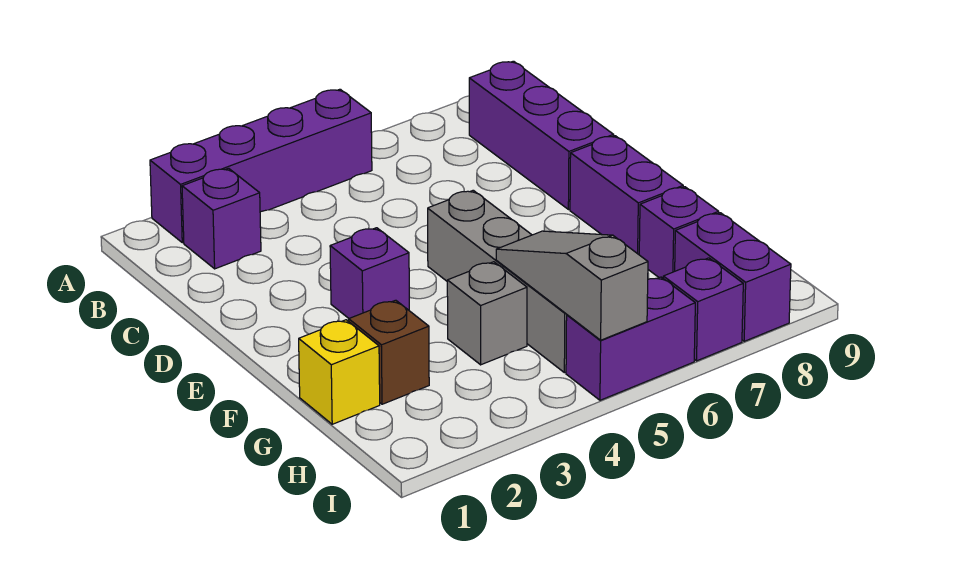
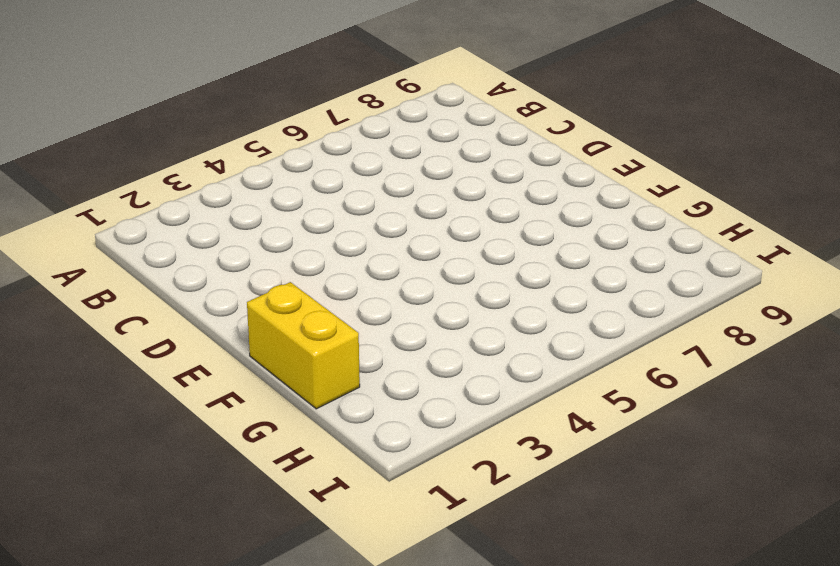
yellow brick F1:G1 level 1 -> yellow brick G1 level 1
none -> purple brick A2:A5 level 1
none -> purple brick B2 level 1
none -> purple brick B8:D8 level 1

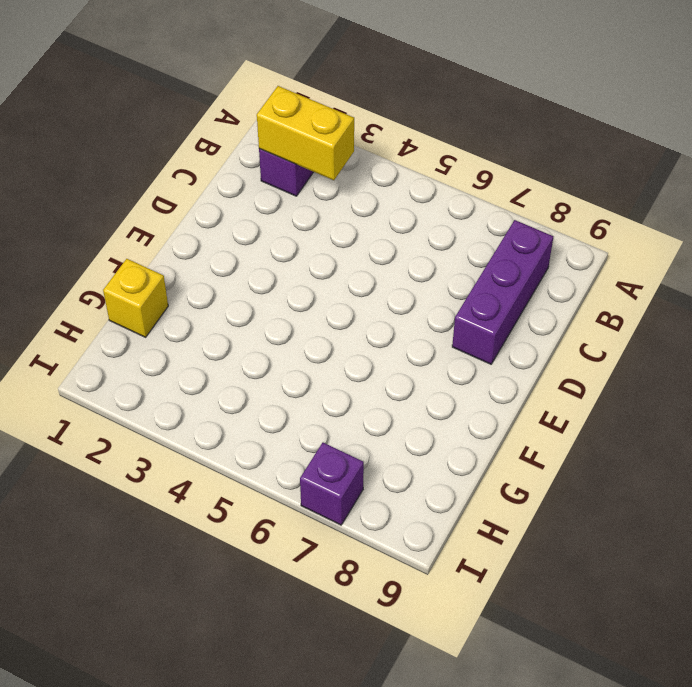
yellow brick B2:B3 level 2 -> none
none -> purple brick A2:A5 level 1
none -> purple brick E3 level 1
none -> grey brick E5:H5 level 1

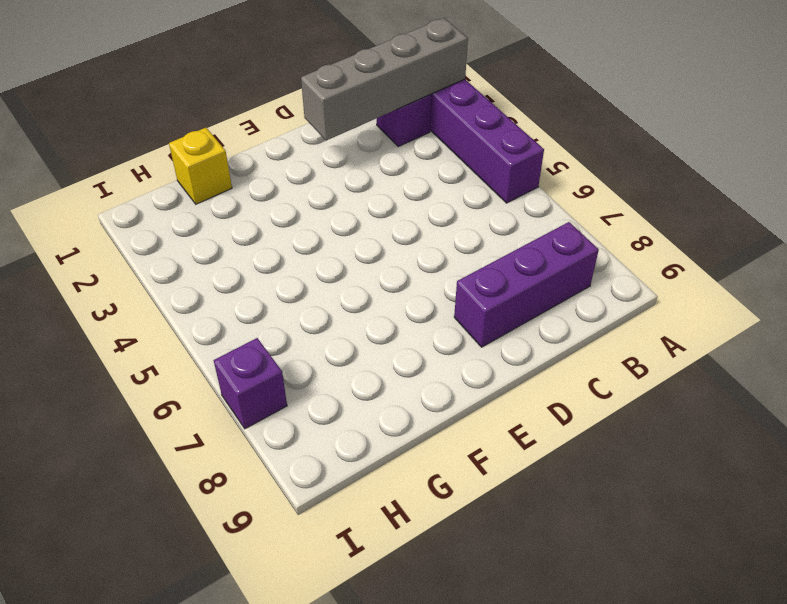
grey brick A2:D2 level 2 -> grey brick E5:H5 level 1
none -> purple brick E3 level 1
none -> purple brick E8:F8 level 1
none -> brown brick G2 level 1

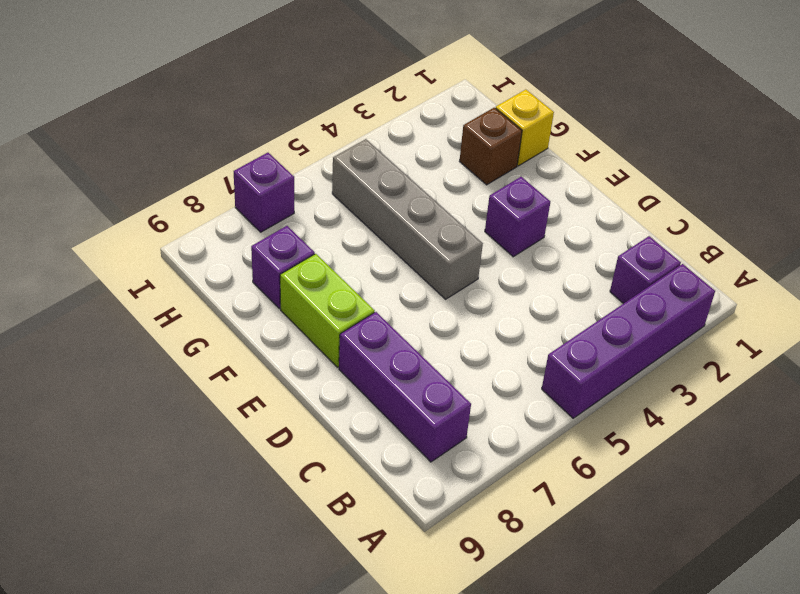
lime brick E8:F8 level 1 -> purple brick E8:F8 level 1
none -> grey brick G4 level 1
none -> purple brick H8:I8 level 1
none -> purple brick I5:I6 level 1

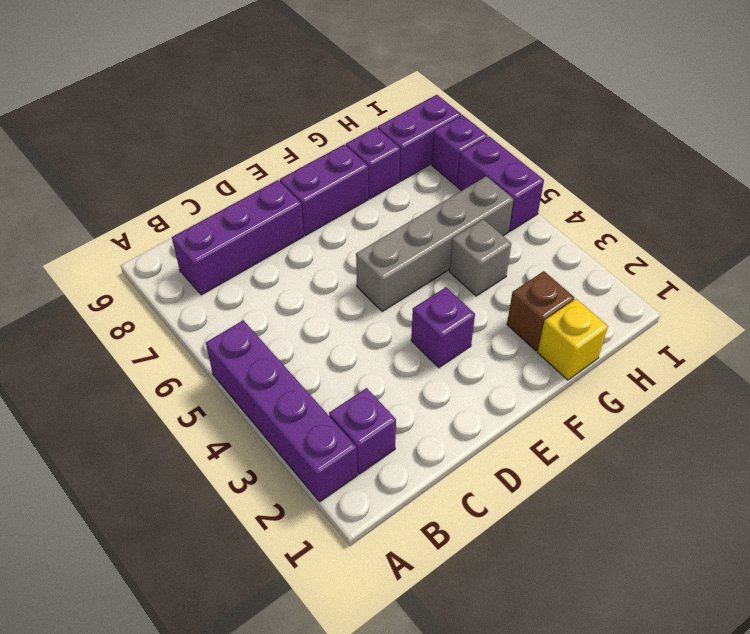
none -> grey slope G5:I5 level 2 top I

